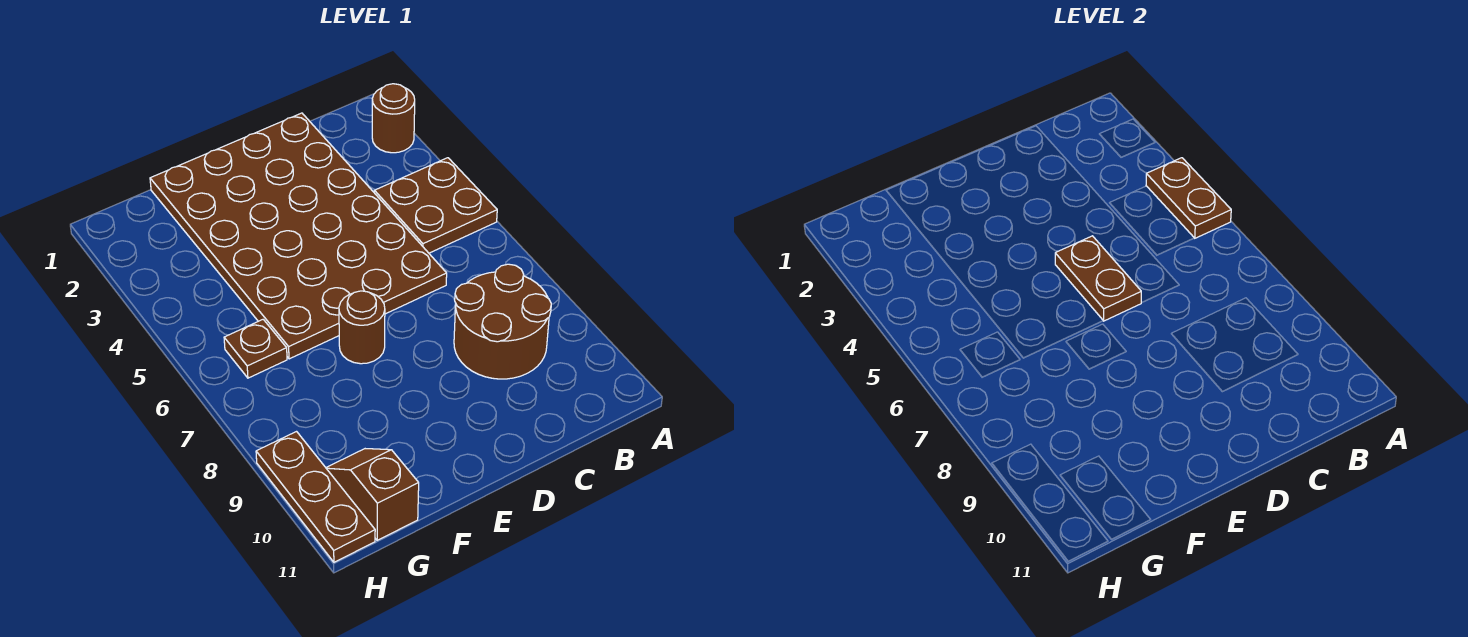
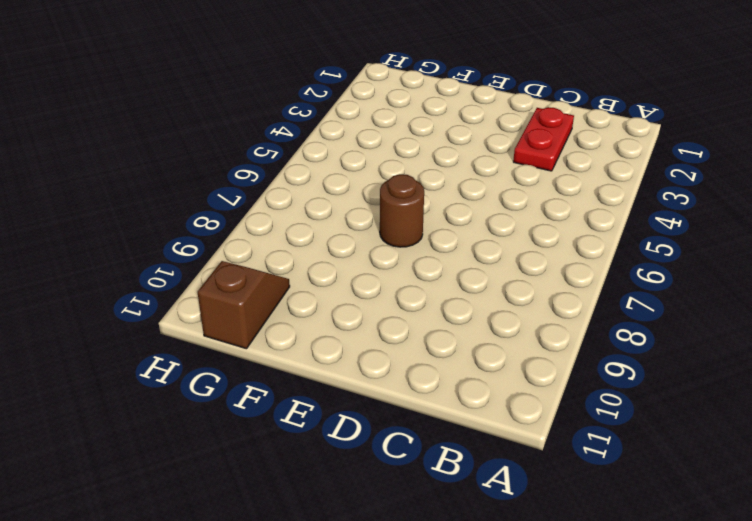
red plate C2:C3 level 1 -> brown plate C1:F6 level 1
none -> brown round brick A2 level 1
none -> brown plate A4:B5 level 1

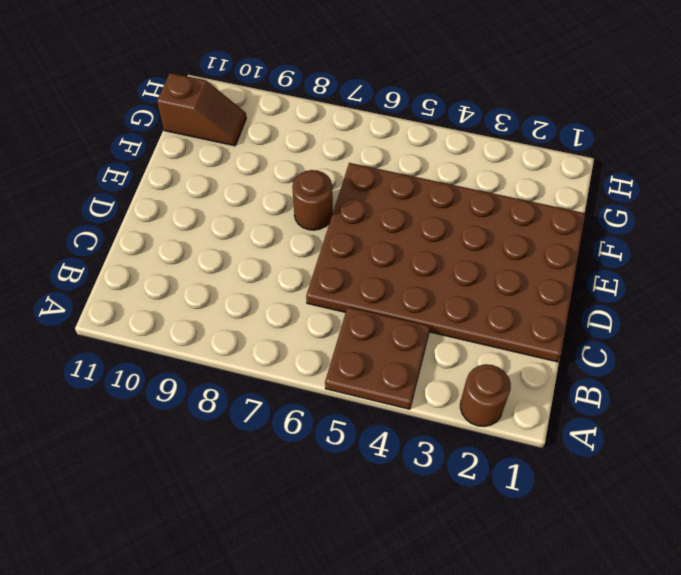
none -> brown round brick B8:C9 level 1
none -> brown plate G6 level 1

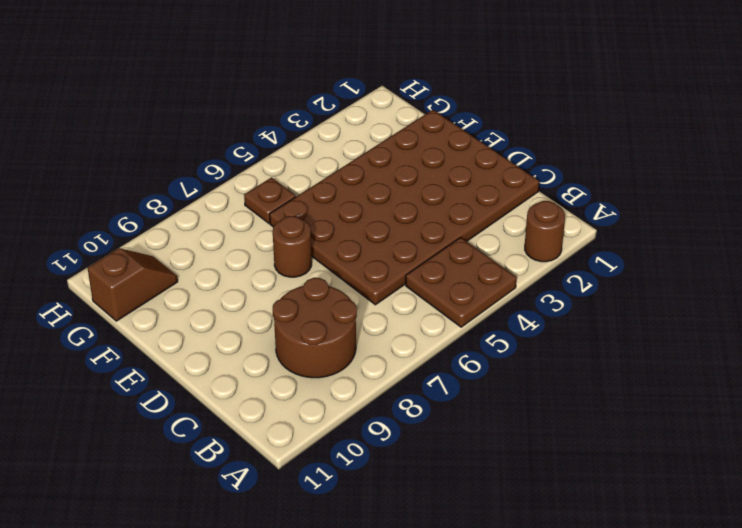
none -> brown plate H9:H11 level 1
none -> brown plate A4:A5 level 2

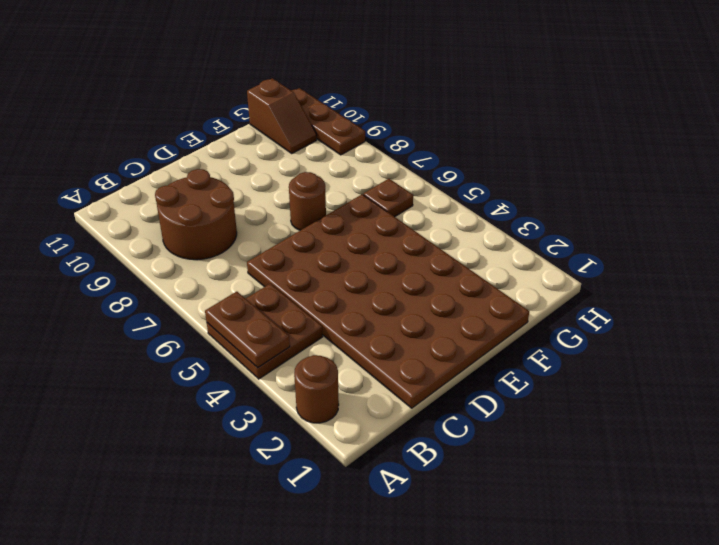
none -> brown plate D5:D6 level 2

